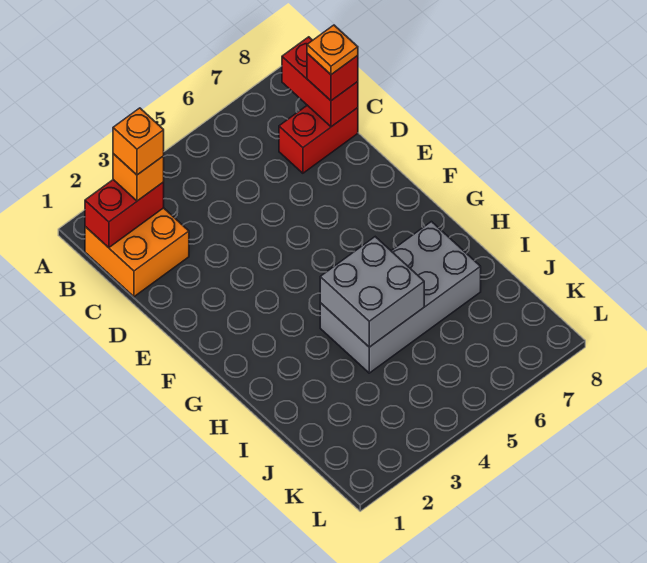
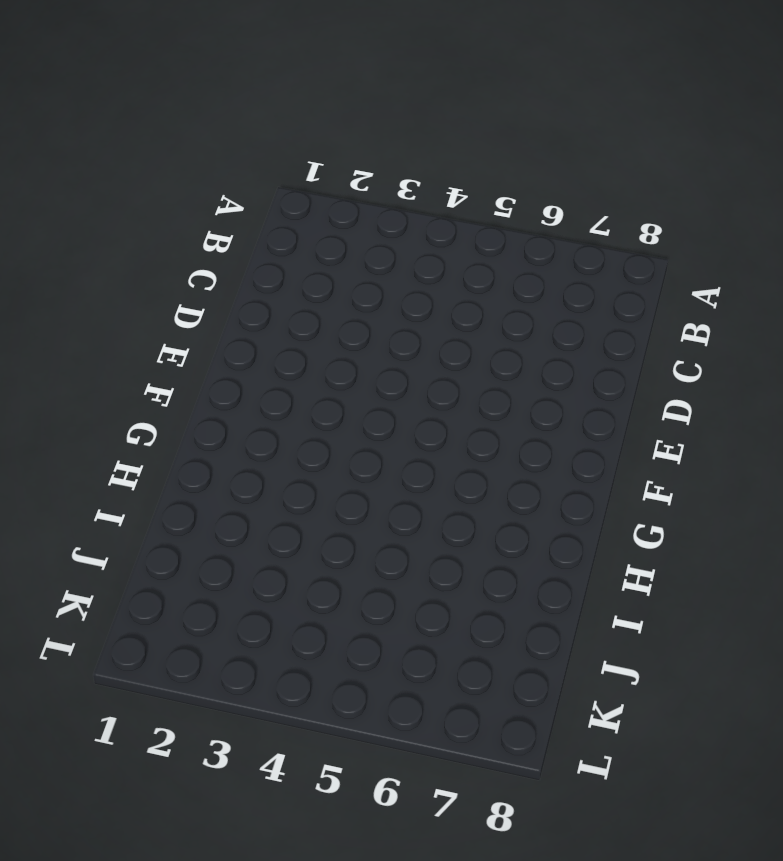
none -> orange brick B1:C2 level 1
none -> red brick C7:C8 level 1

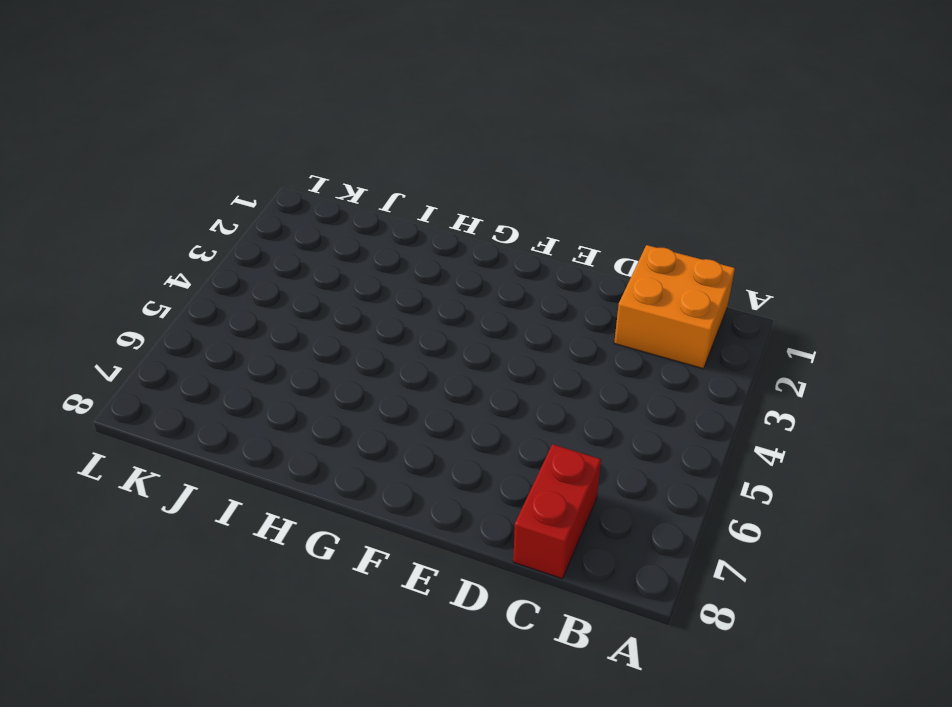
none -> grey brick H4:I7 level 1
none -> red brick B1:B2 level 2

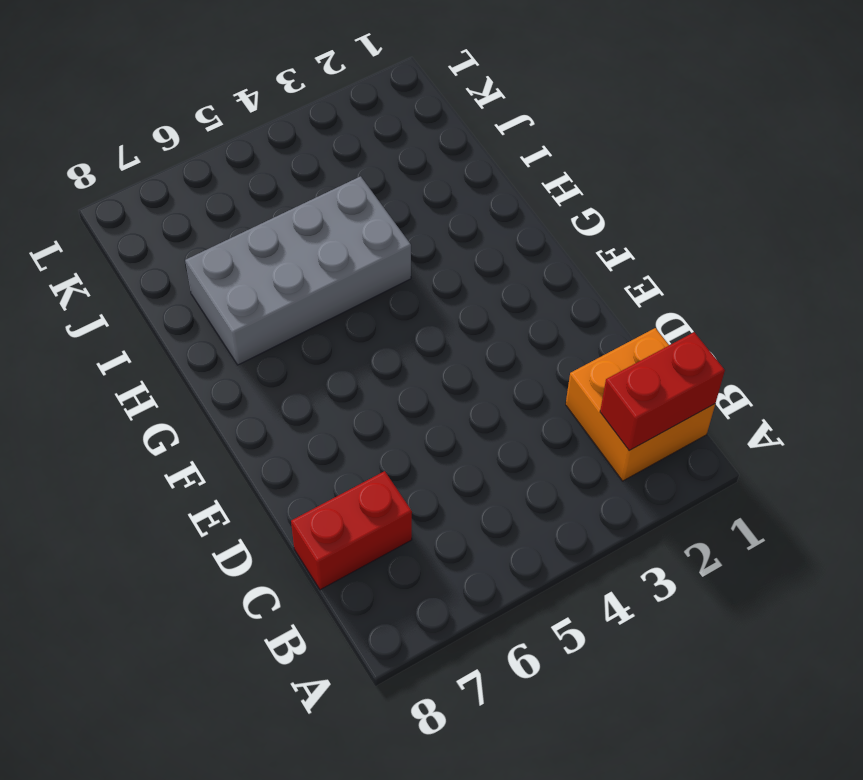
none -> red brick B8:C8 level 2
none -> grey brick H4:I5 level 2

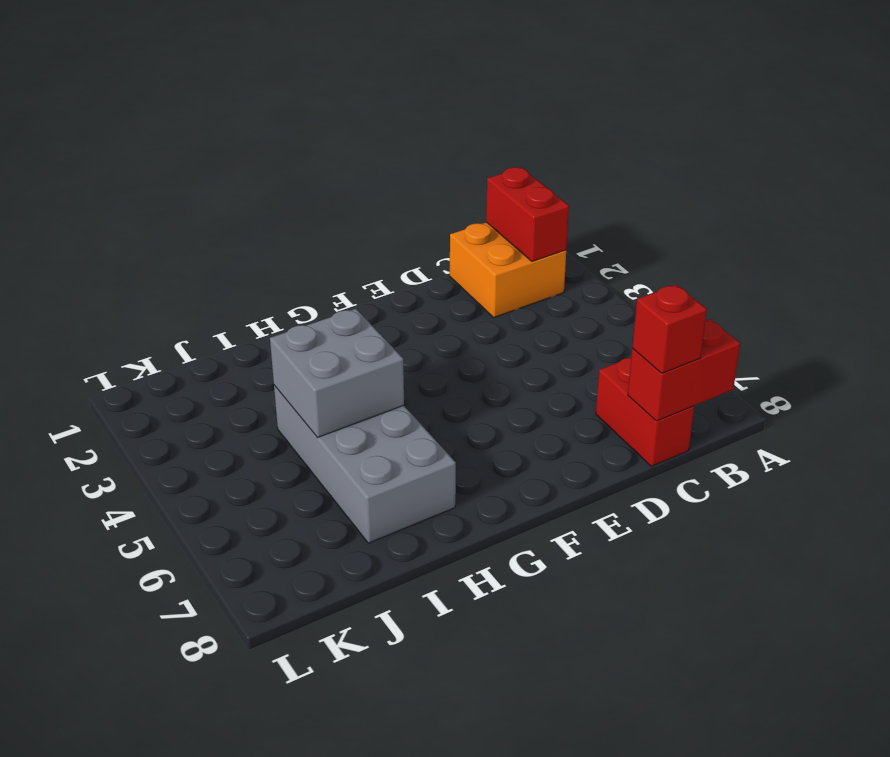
none -> orange brick B2 level 3
none -> orange brick B2 level 4

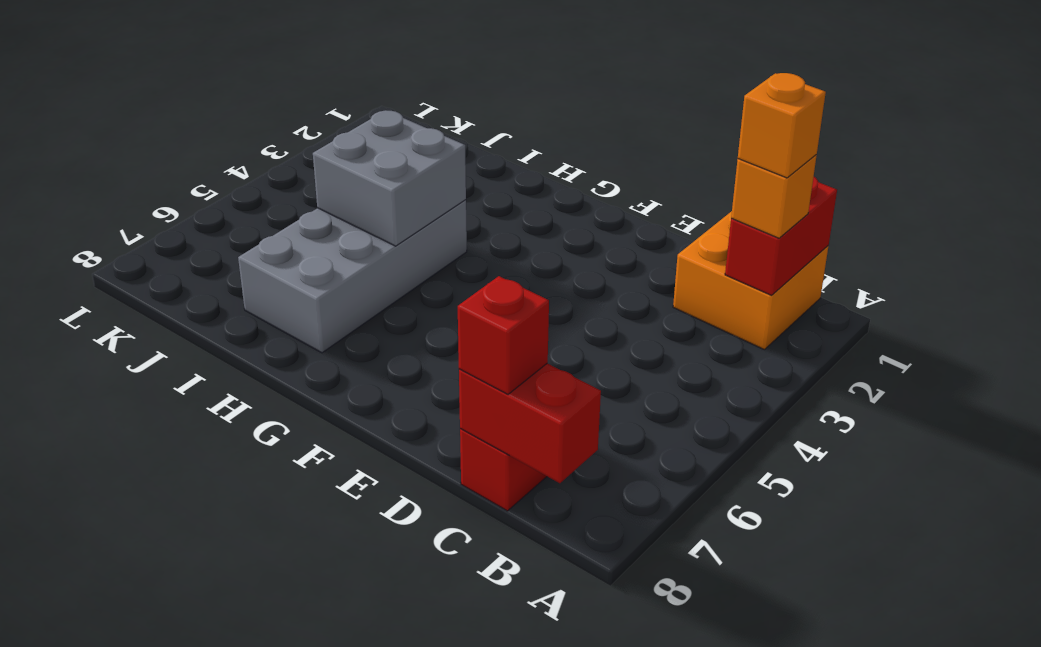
none -> orange plate C8 level 4

